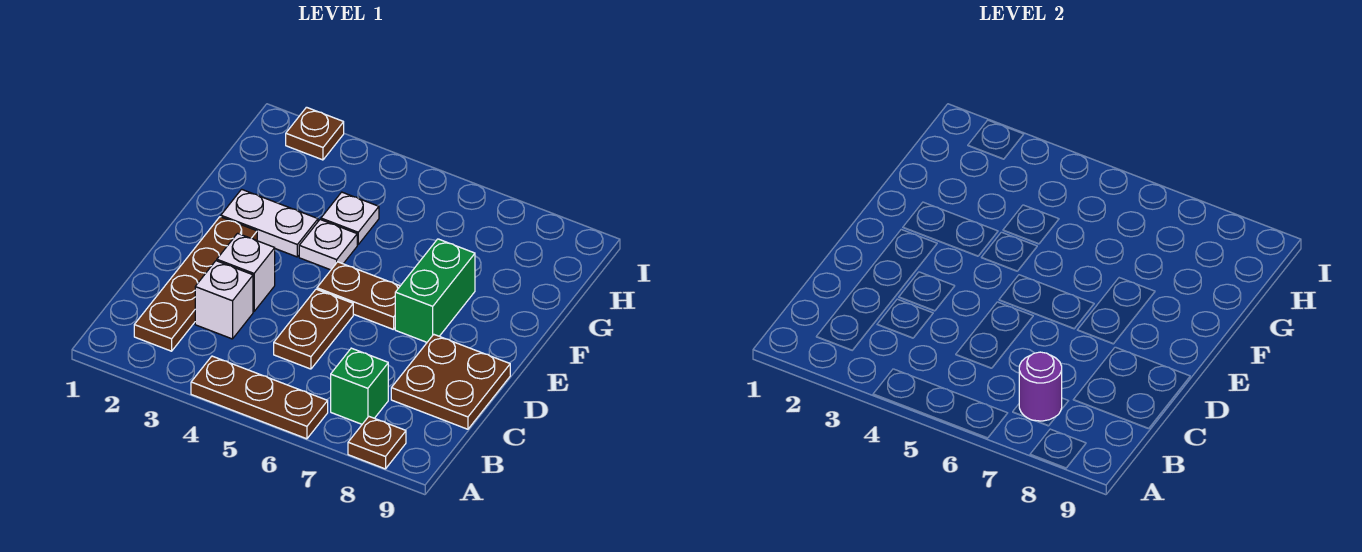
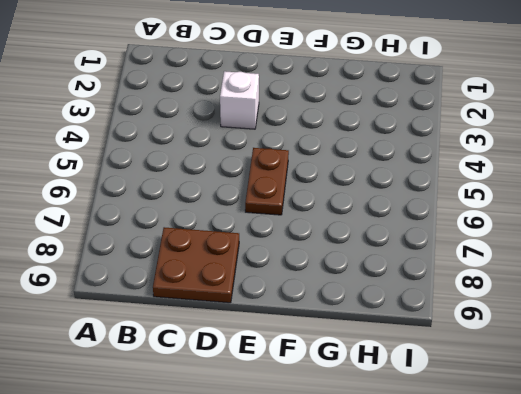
none -> brown plate A4:A6 level 1
none -> brown plate A8 level 1
none -> brown plate B2:E2 level 1

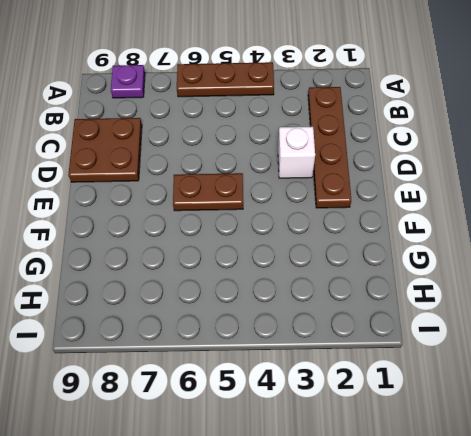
purple plate A8 level 1 -> brown plate A8 level 1
none -> green brick B7 level 1
none -> white brick C3 level 1
none -> brown plate C5:D5 level 1

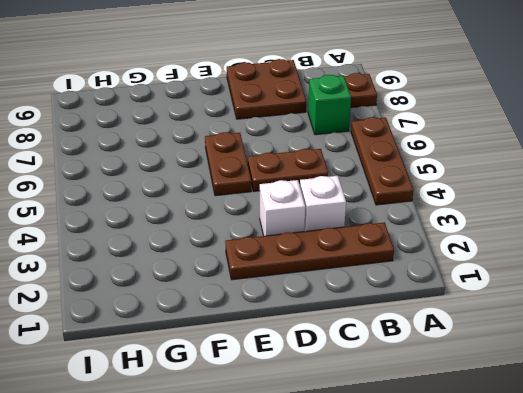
none -> green brick E7:F7 level 1
none -> white plate F2:F3 level 1
none -> white plate F4 level 1

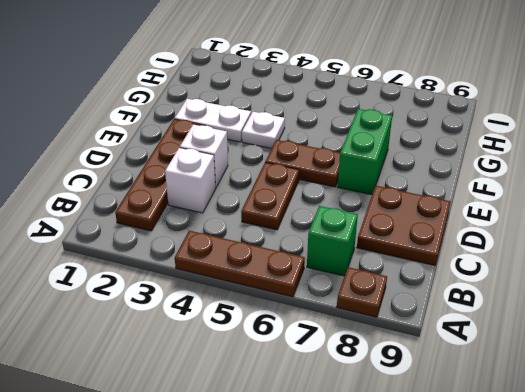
none -> white plate G4 level 1
none -> brown plate I2 level 1
none -> purple round brick B7 level 2

